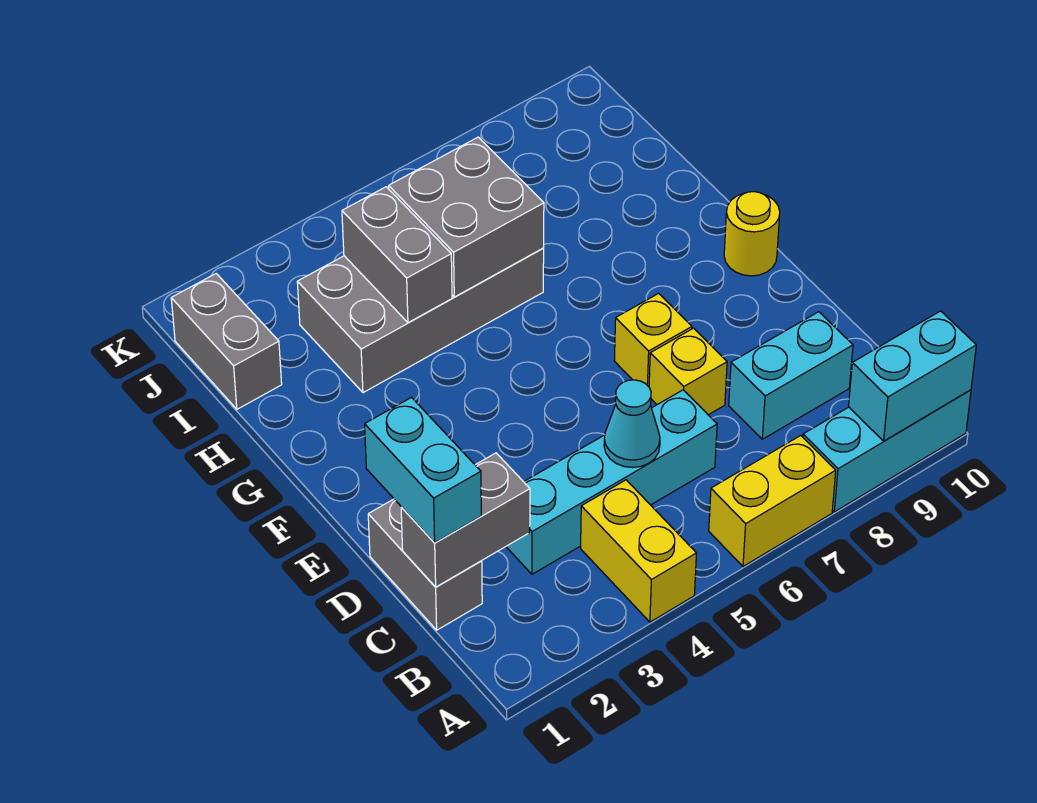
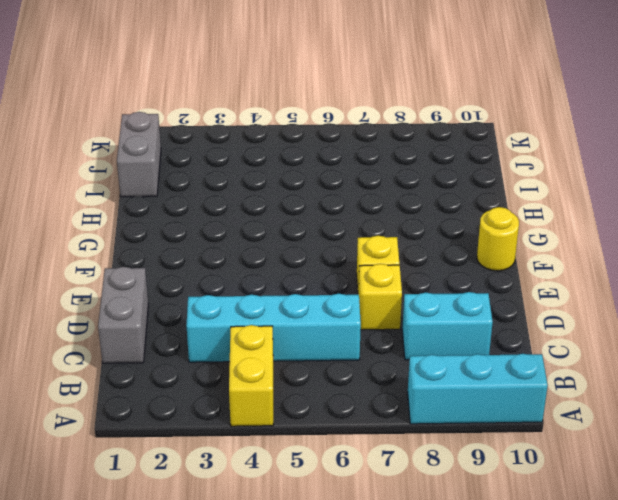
none -> yellow brick A6:A7 level 1
none -> grey brick H3:I6 level 1
none -> cyan brick A9:A10 level 2

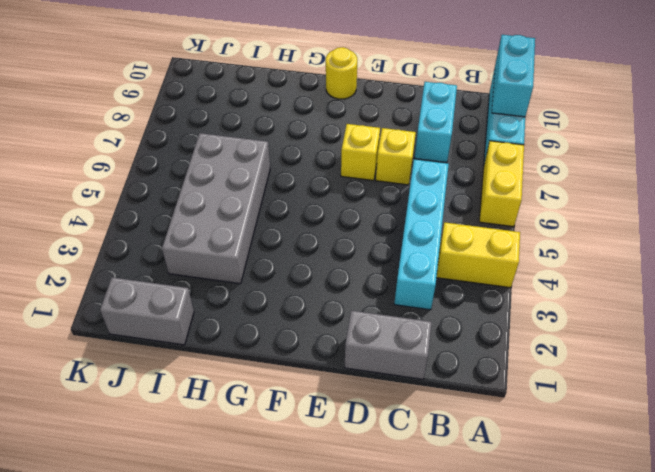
none -> grey brick C1:C2 level 2
none -> cyan cone C5 level 2
none -> grey brick H4:I4 level 2

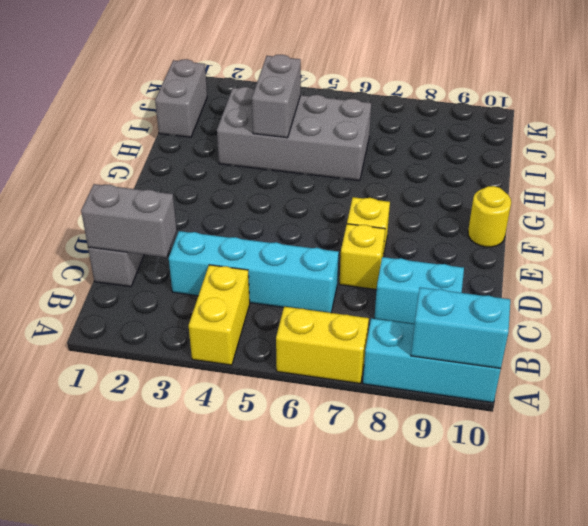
none -> cyan cone C5 level 2
none -> grey brick H5:I6 level 2
none -> cyan brick C1:D1 level 3

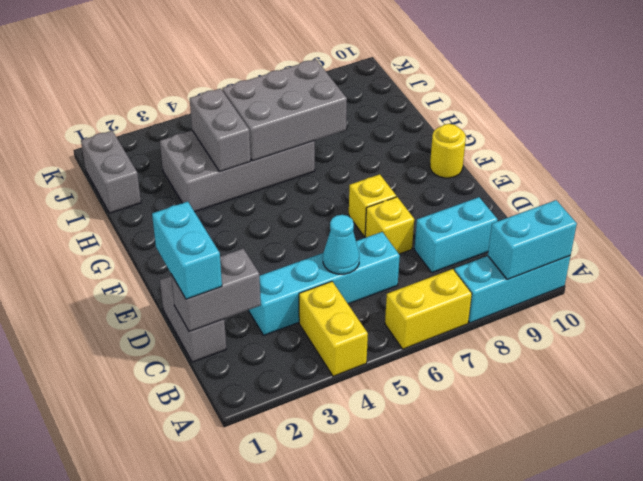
grey brick H5:I7 level 2 -> grey brick H5:I6 level 2

